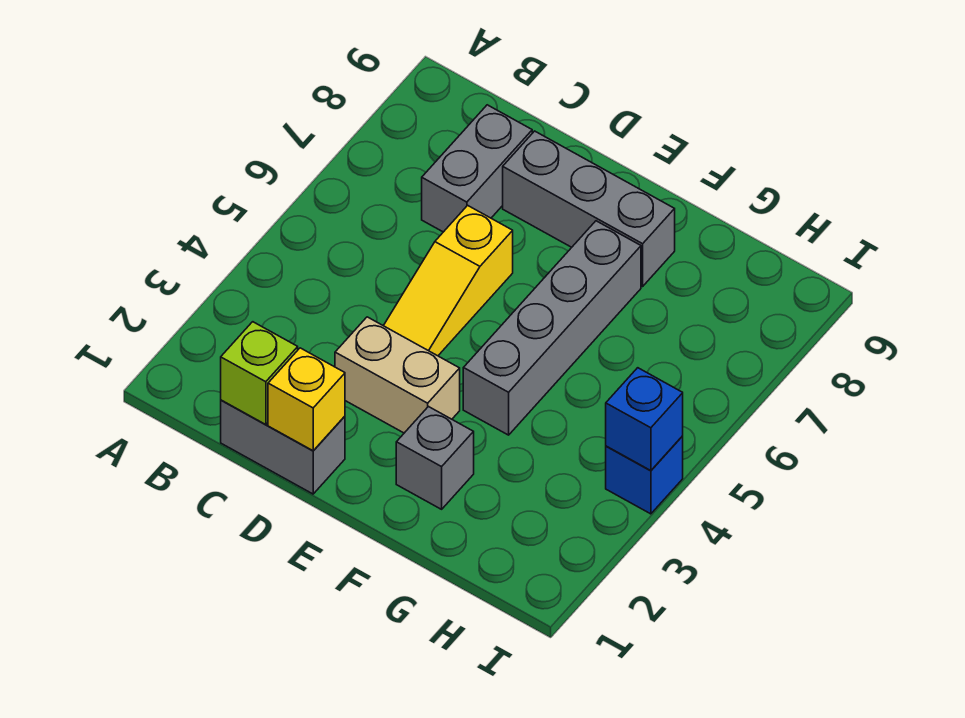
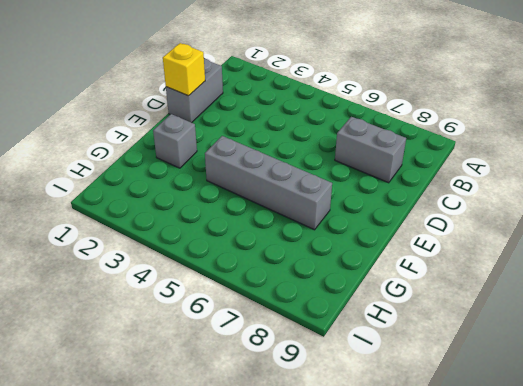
none -> tan brick D3:E3 level 1
none -> yellow slope D4:D6 level 1 top 6

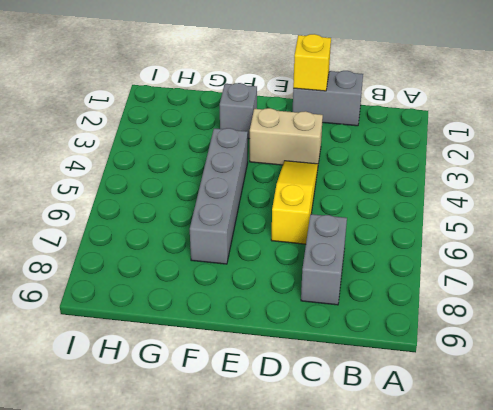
none -> grey brick D8:F8 level 1
none -> blue brick I4 level 1

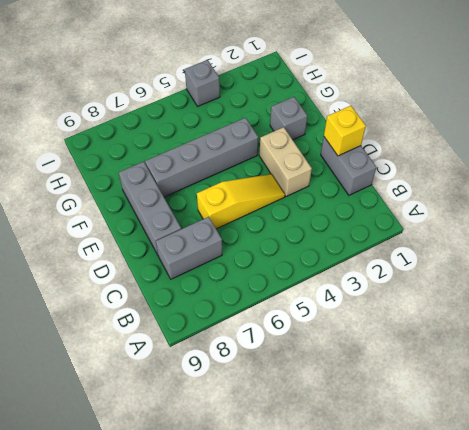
grey brick I4 level 1 -> blue brick I4 level 1
none -> lime brick C1 level 2
none -> blue brick I4 level 2

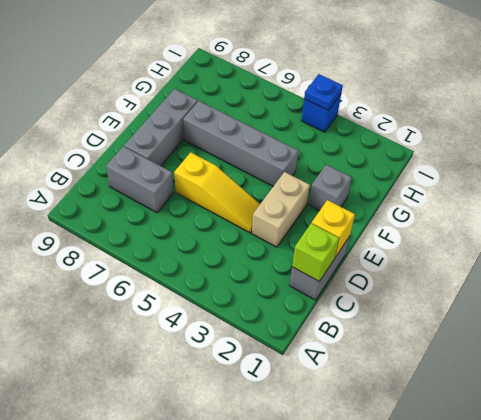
blue plate I4 level 2 -> blue brick I4 level 2

